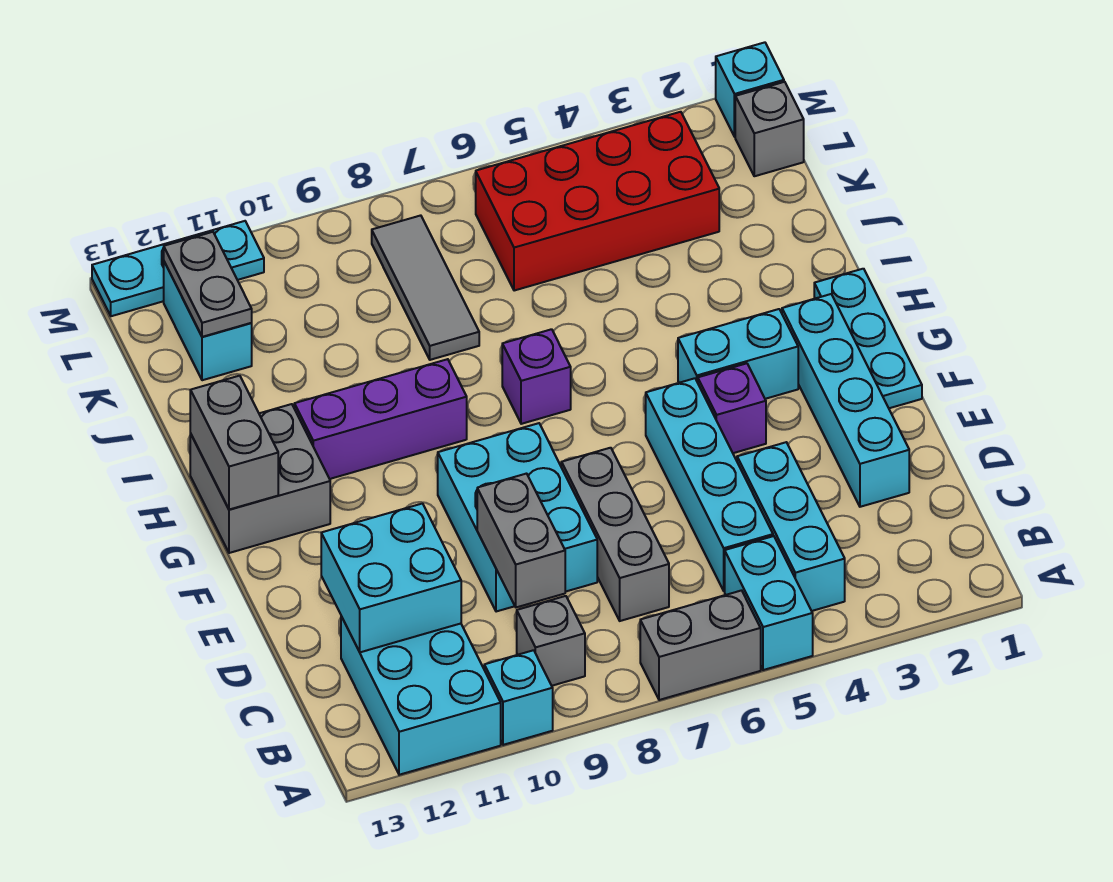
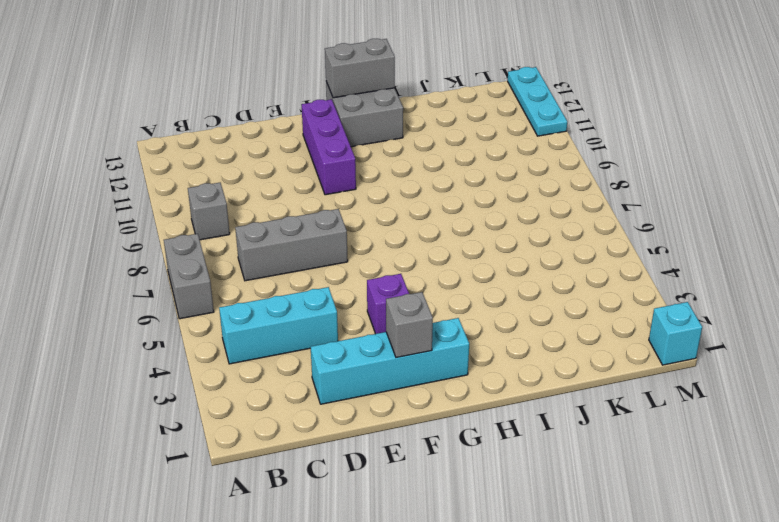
grey brick F2 level 2 -> grey brick L1 level 1
purple brick F10:F12 level 1 -> purple brick H9:H11 level 1
none -> cyan brick A5:B5 level 1
none -> cyan brick A10 level 1
none -> cyan brick A11:C12 level 1

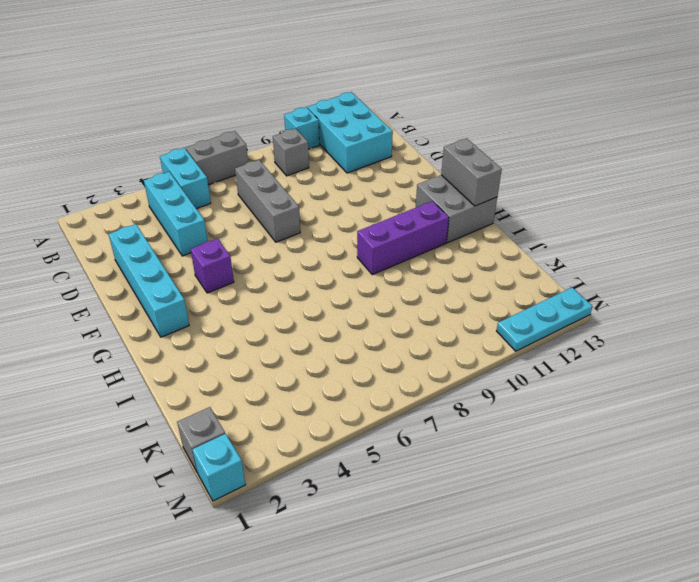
none -> cyan brick C5:F5 level 1
none -> cyan brick D8:F9 level 1
none -> cyan plate F1:H1 level 1

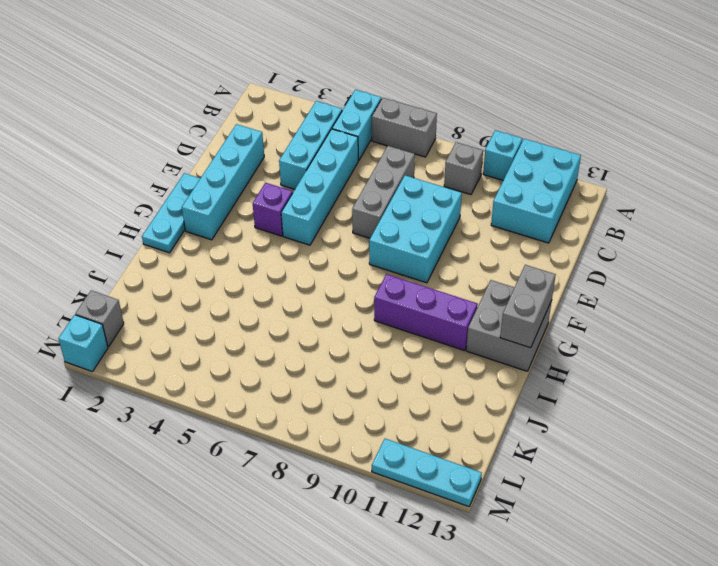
none -> cyan brick G3:G4 level 1
none -> purple brick H7 level 1
none -> grey tile J8:L8 level 1

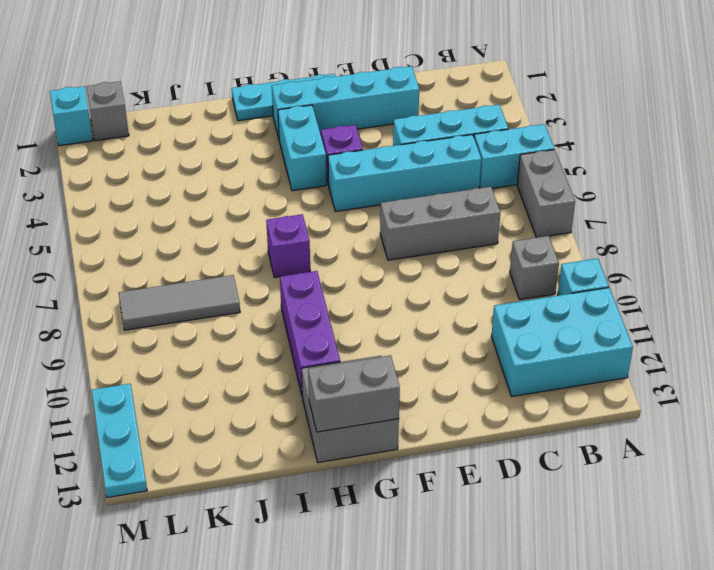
none -> cyan brick D8:F9 level 1
none -> red brick K3:L6 level 1
none -> cyan brick K12:L12 level 1

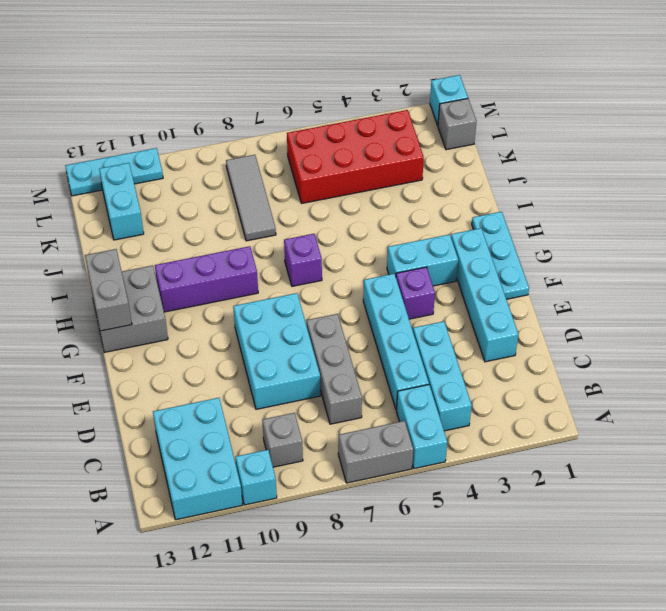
none -> grey brick C9:D9 level 2
none -> cyan brick C11:D12 level 2
none -> grey plate K12:L12 level 2

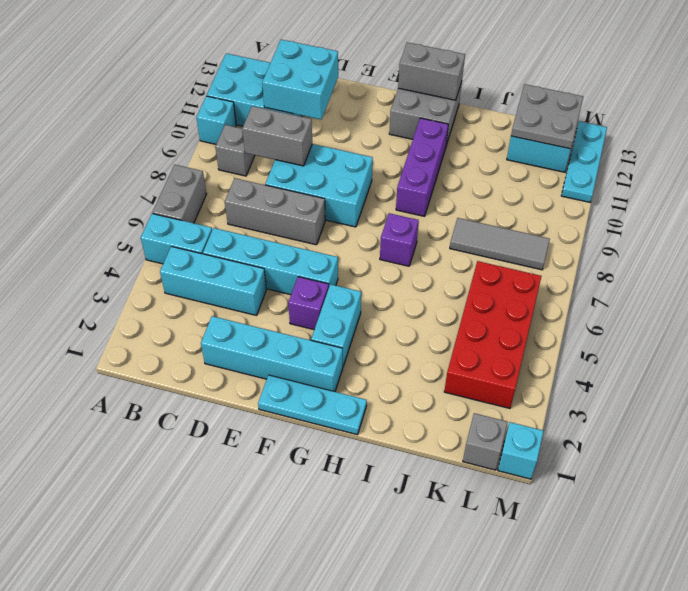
grey plate K12:L13 level 2 -> grey plate K12:L12 level 2

